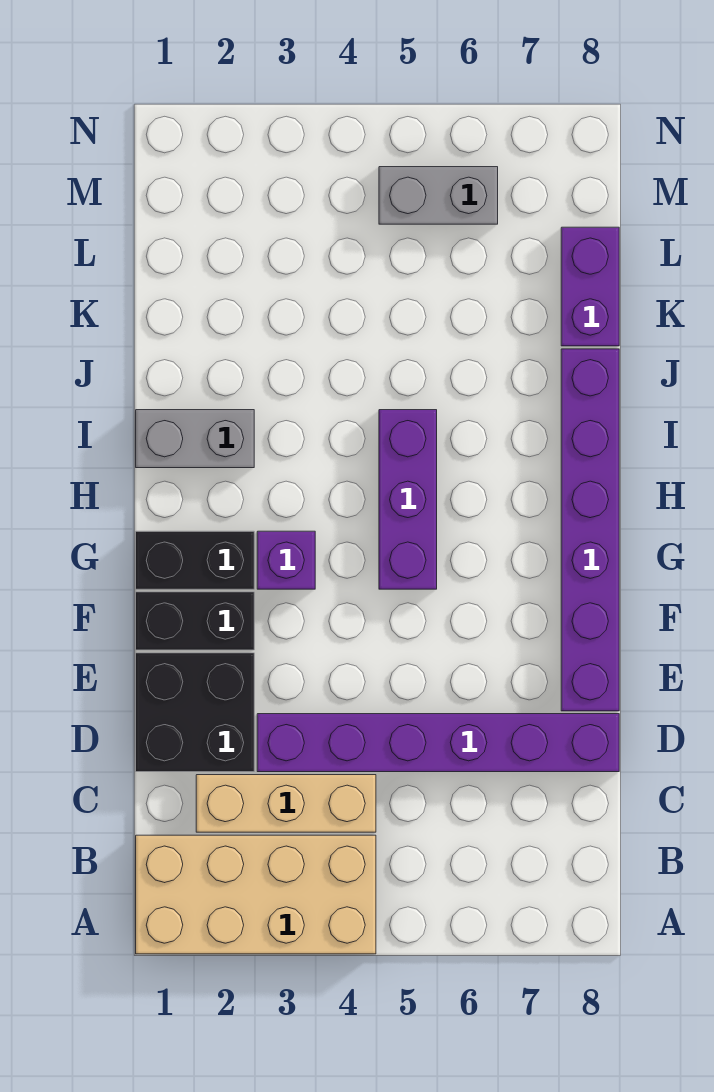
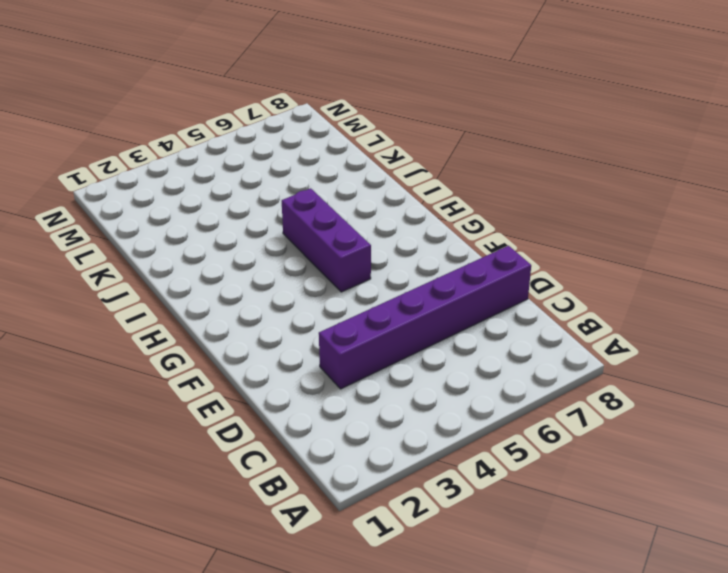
none -> tan brick A1:B4 level 1
none -> tan brick C2:C4 level 1
none -> black brick D1:E2 level 1

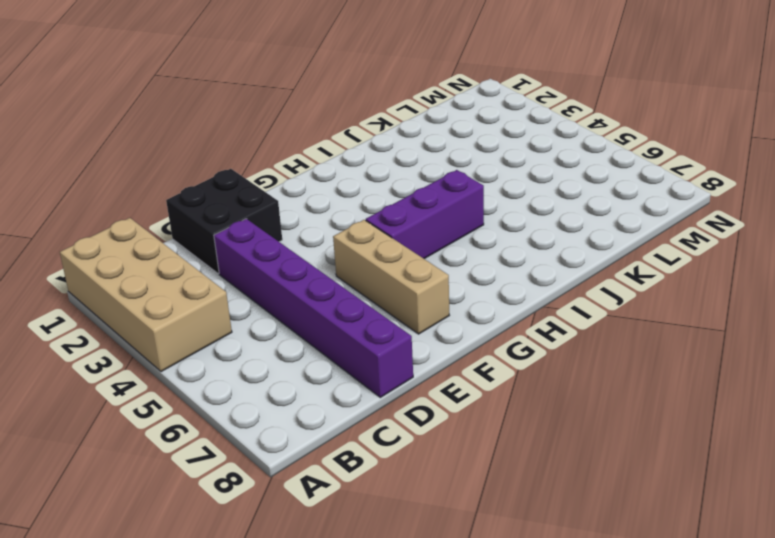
tan brick F5:F7 level 1 -> tan brick C2:C4 level 1
none -> purple brick E8:J8 level 1
none -> black brick F1:F2 level 1
none -> black brick G1:G2 level 1

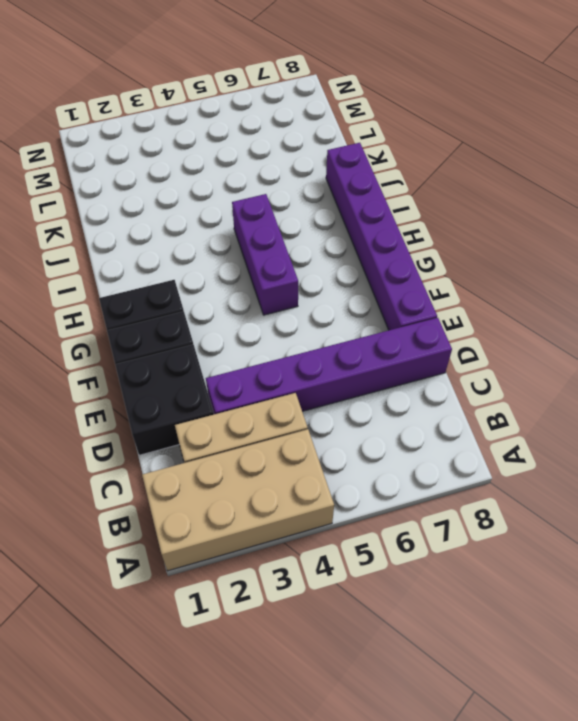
none -> purple brick G3 level 1
none -> grey brick I1:I2 level 1
none -> purple brick K8:L8 level 1

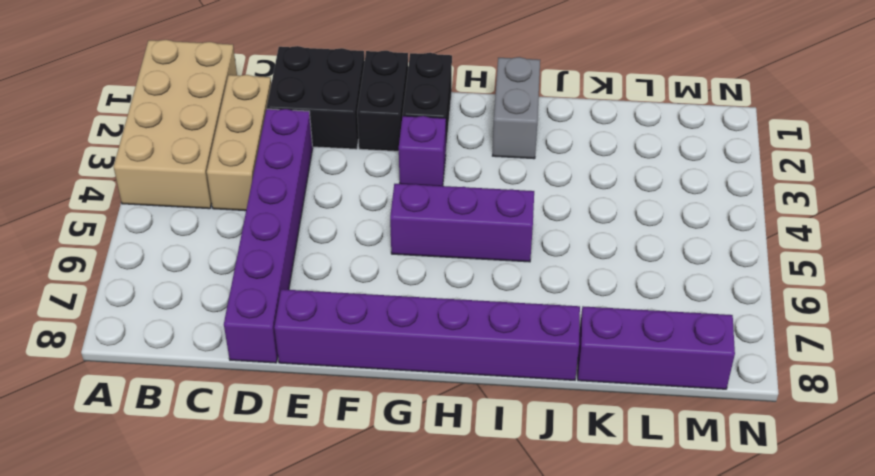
purple brick K8:M8 level 1 -> purple brick K8:L8 level 1
none -> grey brick M5:M6 level 1

